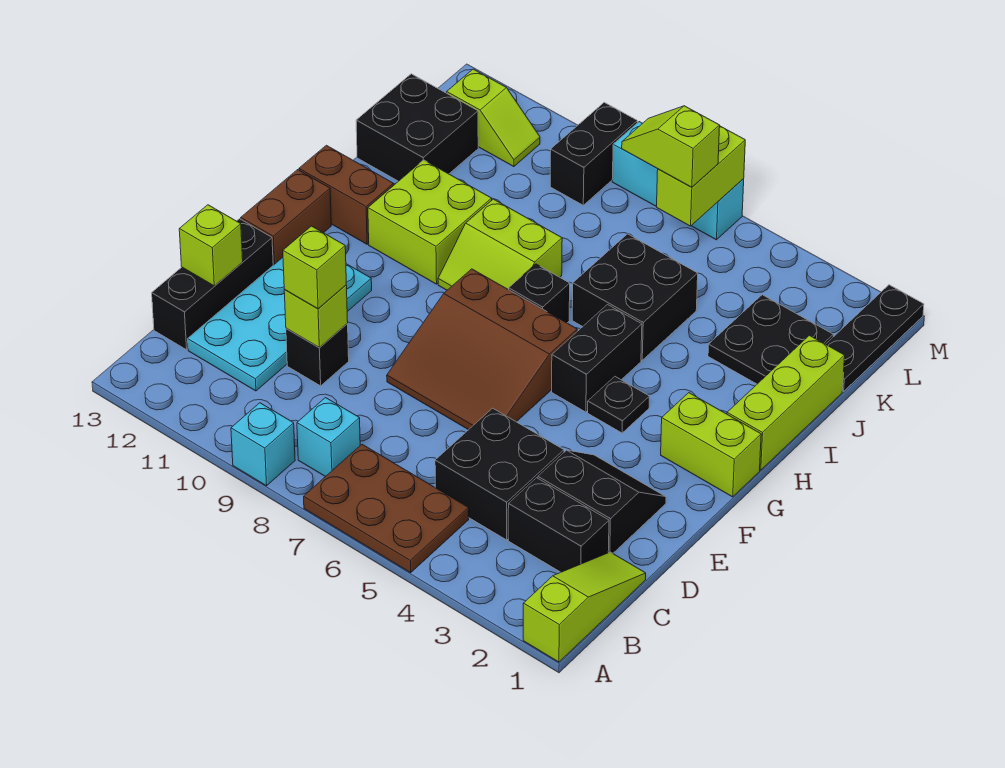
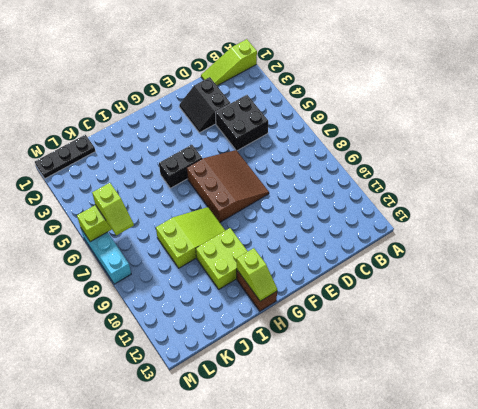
lime slope H8:J9 level 1 top J -> lime slope H8:I9 level 1 top I
lime slope H12:H13 level 2 top 12 -> lime slope L11:L12 level 1 top 12
none -> brown plate A5:B7 level 1
none -> cyan brick A9 level 1
none -> cyan brick B8 level 1
none -> black brick C2:C3 level 1

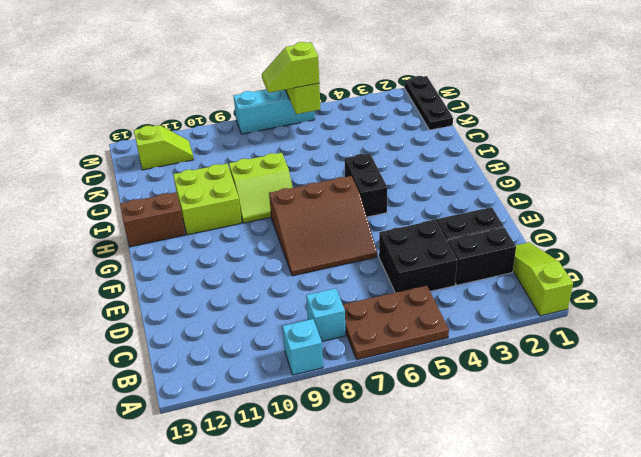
none -> cyan plate C11:F12 level 1
none -> black brick C13:E13 level 1
none -> black brick D10 level 1
none -> brown brick F13:G13 level 1

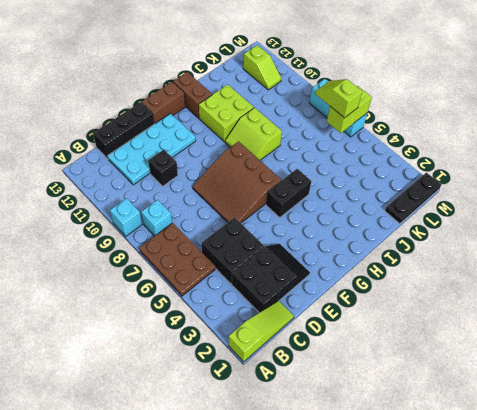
none -> lime brick G1:G2 level 1
none -> black plate G4 level 1
none -> lime brick H1:J1 level 1
none -> black brick H7 level 1

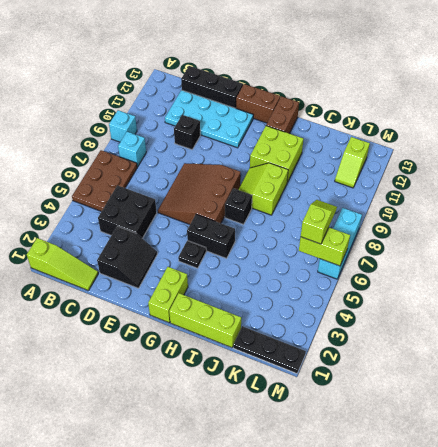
none -> black brick C2:C3 level 1
none -> black brick I5:J6 level 1
none -> black plate J2:K3 level 1
none -> black brick J12:K13 level 1

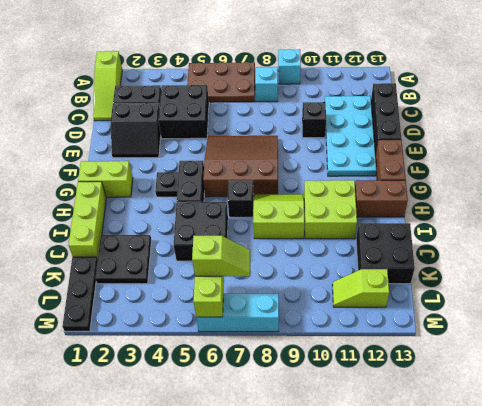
none -> black brick L9:M9 level 1
none -> lime brick D10 level 2
none -> lime brick D13 level 2
none -> lime brick D10 level 3

